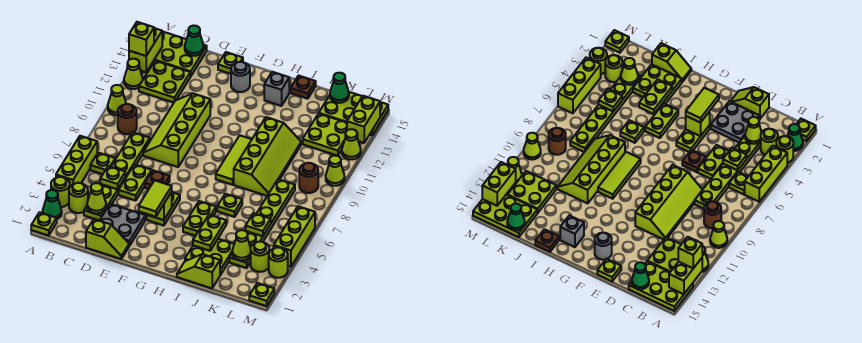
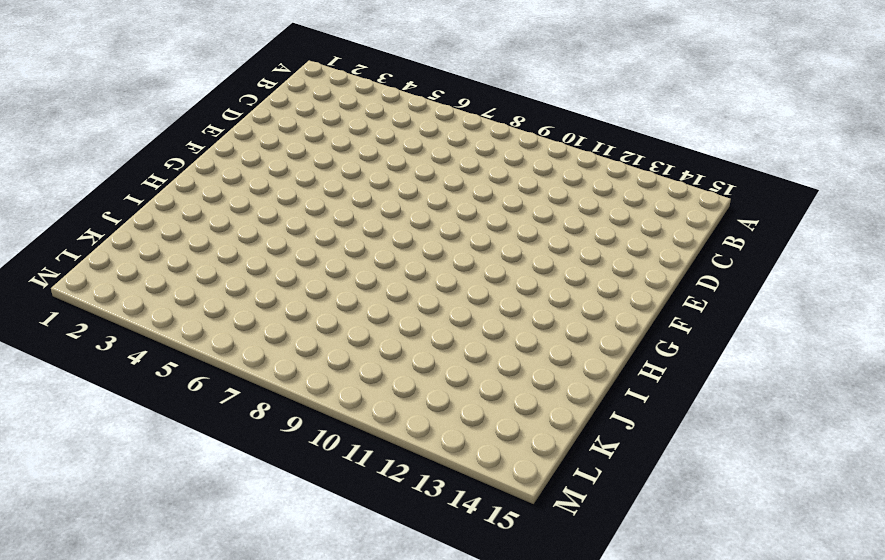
none -> lime plate A1 level 1
none -> green cone A2 level 1
none -> lime round brick A3 level 1
none -> lime brick A4:A6 level 1

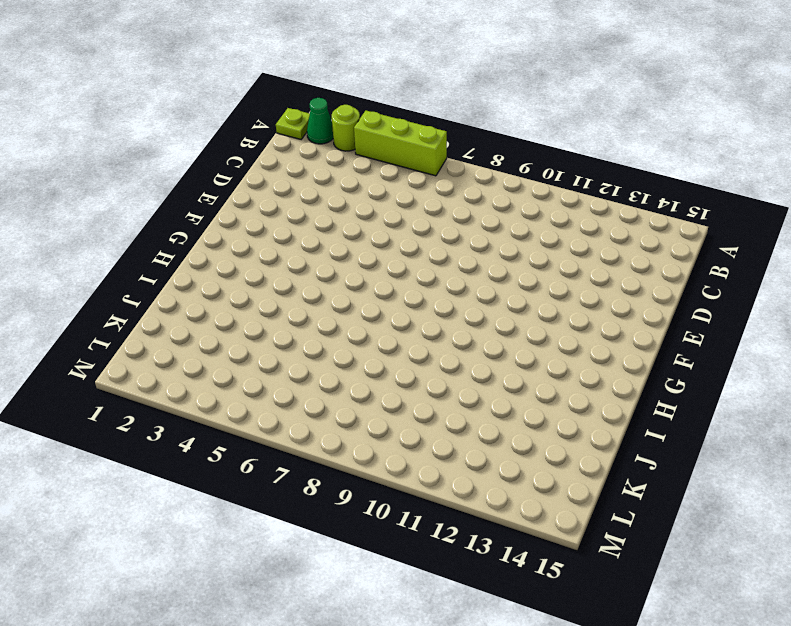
none -> lime cone A10 level 1
none -> lime cone A12 level 1
none -> lime plate A14:C15 level 1
none -> lime round brick B3 level 1

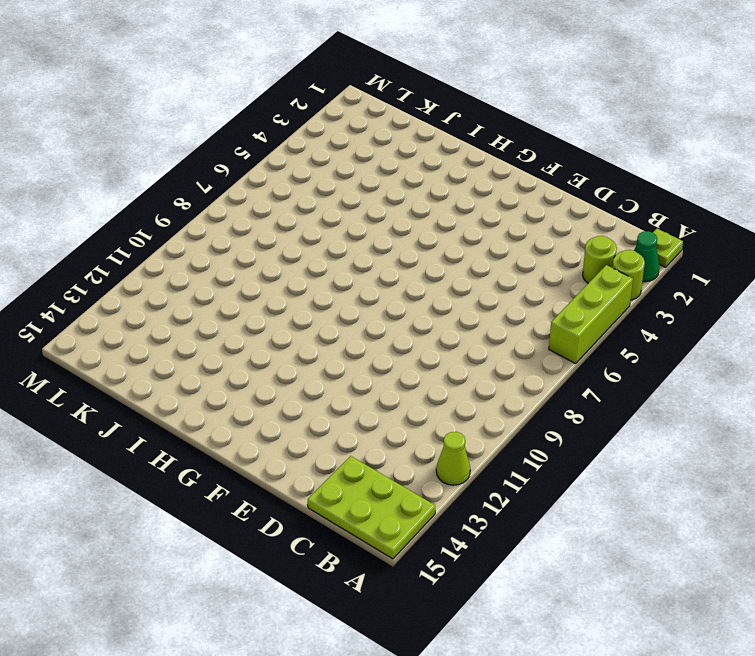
none -> lime cone A10 level 1
none -> lime plate B6 level 1
none -> brown round brick B9 level 1
none -> lime plate B12:C13 level 1

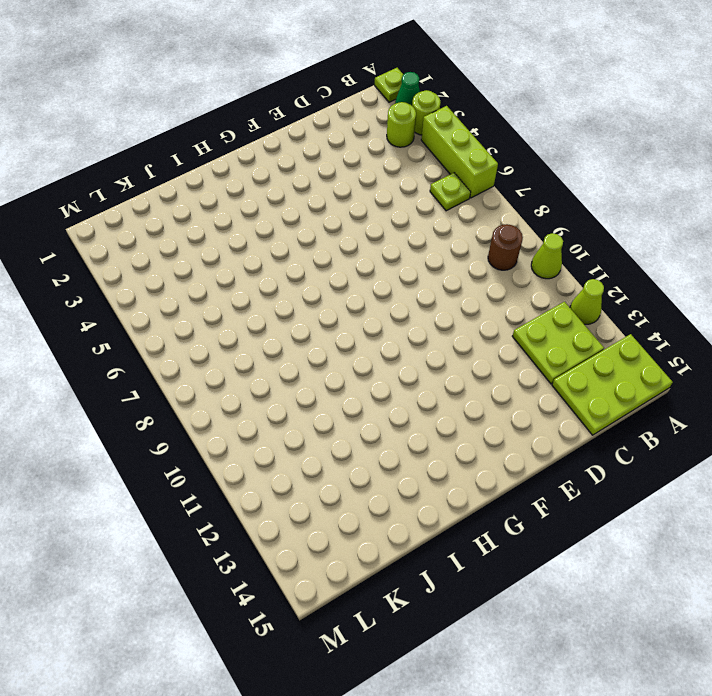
none -> lime plate C3:C8 level 1
none -> lime slope D1:E1 level 1 top D
none -> grey plate D2:E3 level 1
none -> lime plate D5:D6 level 1

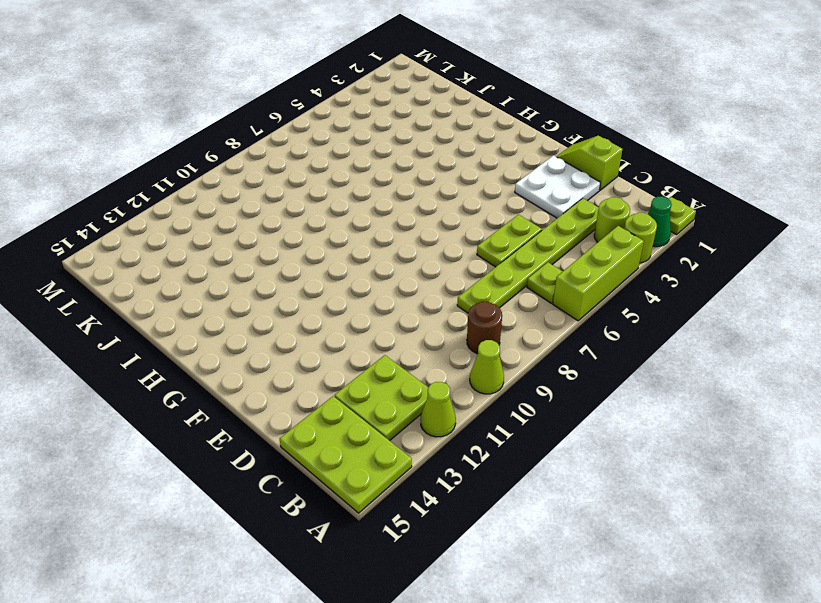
white plate D2:E3 level 1 -> grey plate D2:E3 level 1
none -> lime slope D8:E11 level 1 top E
none -> brown plate E6 level 1
none -> lime plate E15 level 1
none -> lime plate F4:F5 level 1

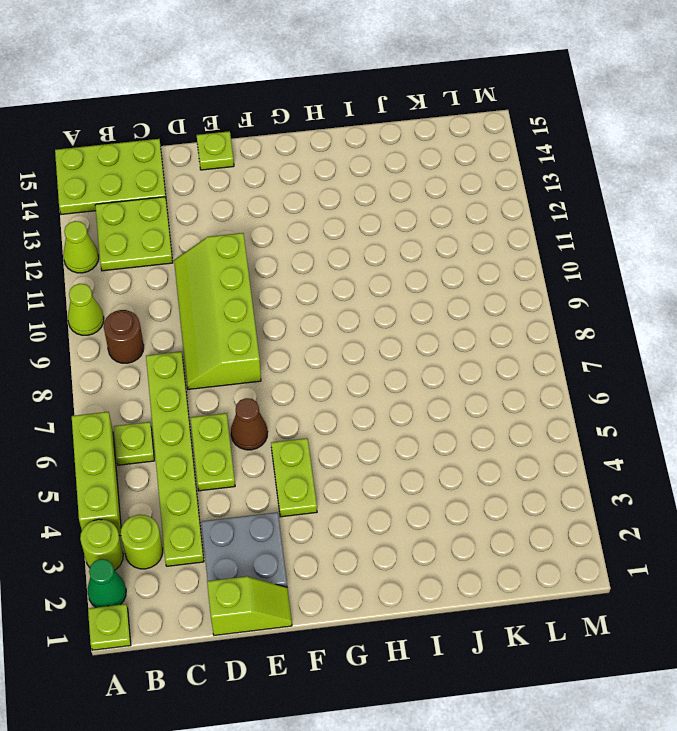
brown cone E6 level 1 -> brown plate E6 level 1
none -> grey round brick F14 level 1
none -> lime plate H4:H5 level 1
none -> lime tile H8:H10 level 1
none -> grey brick H14 level 1

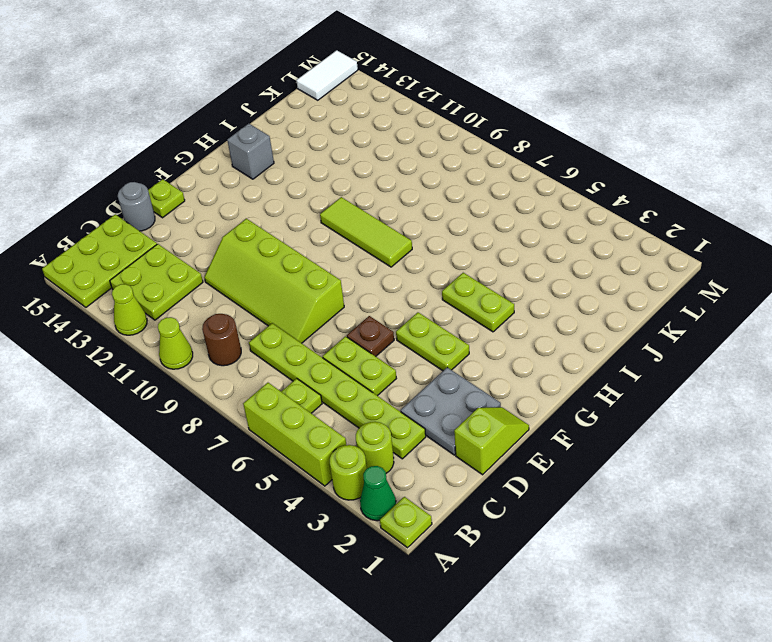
grey round brick D15 level 1 -> grey round brick F14 level 1
white tile L15:M15 level 1 -> lime plate K14:M15 level 1
none -> lime slope I1:J1 level 1 top J
none -> lime plate I2:J3 level 1
none -> lime plate I6 level 1
none -> lime slope I8:J11 level 1 top I

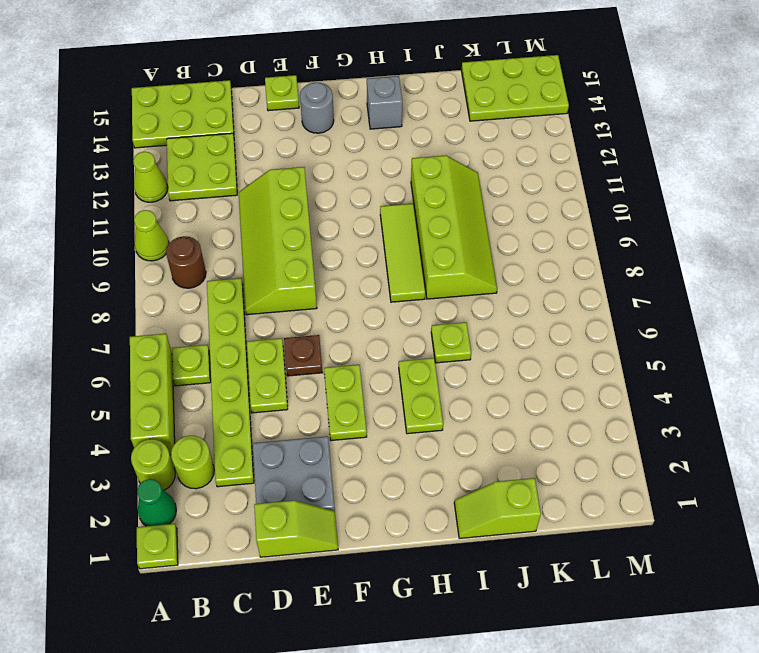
none -> lime plate I2:J3 level 1
none -> brown plate I15 level 1
none -> lime plate K3:K8 level 1
none -> lime plate K12:L13 level 1

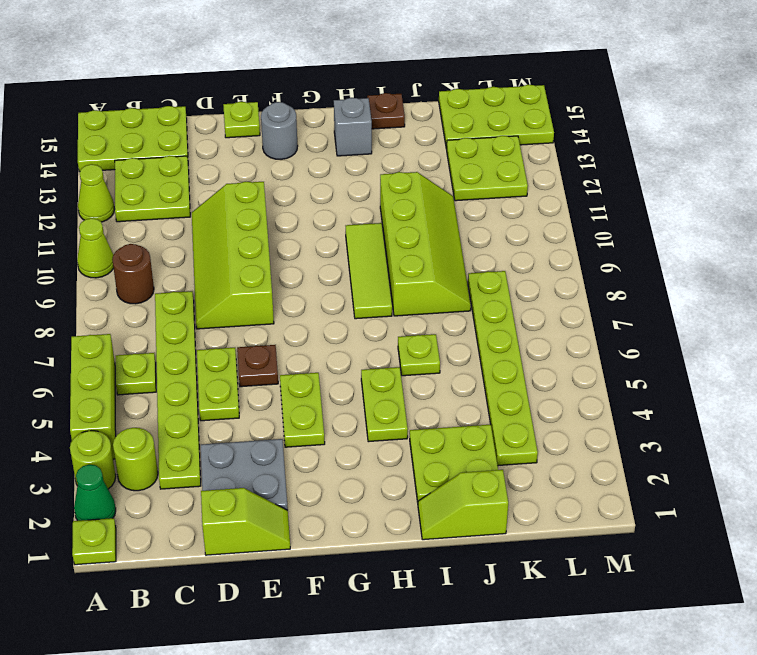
none -> lime round brick L3 level 1
none -> brown round brick L9 level 1
none -> lime plate M1 level 1
none -> lime round brick M3 level 1

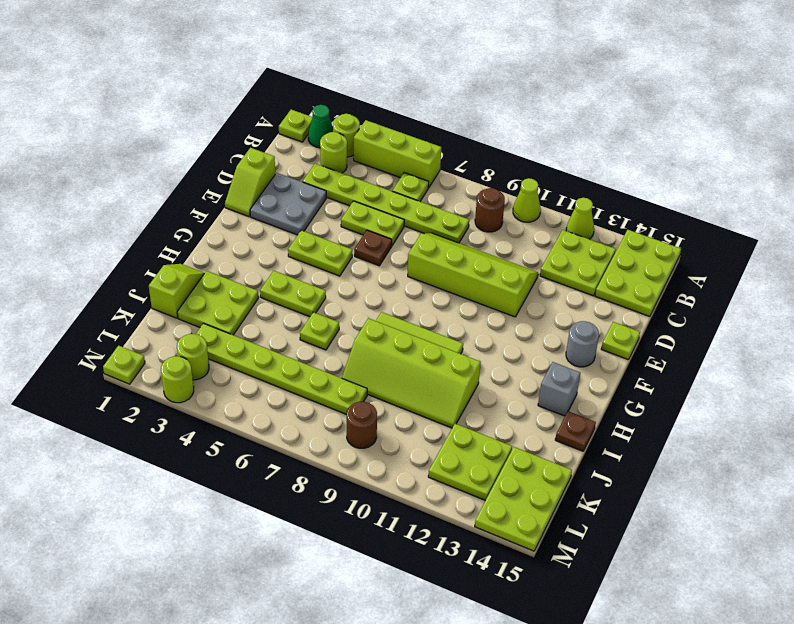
none -> lime brick M4:M6 level 1
none -> lime cone M10 level 1
none -> lime cone M12 level 1
none -> lime brick A13:A14 level 2

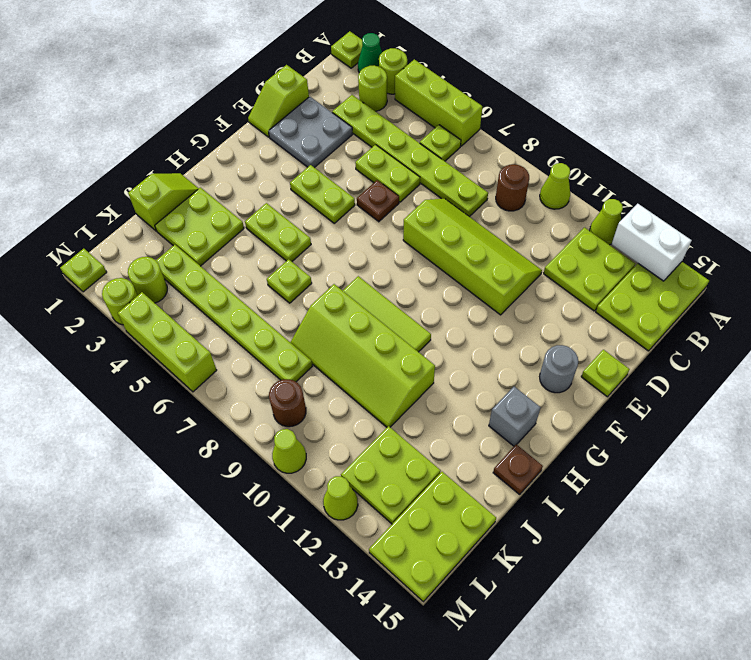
white brick A13:A14 level 2 -> lime brick A13:A14 level 2
none -> lime cone C3 level 2
none -> lime plate C5 level 2
none -> green cone C15 level 2
none -> lime brick F4 level 2

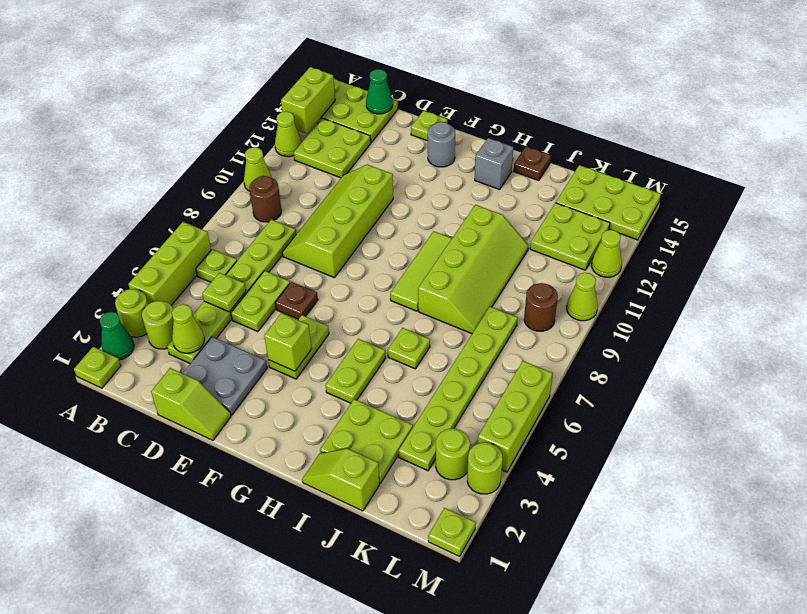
none -> lime plate I3:I4 level 2
none -> lime cone K3 level 2
none -> lime plate K5 level 2
none -> green cone K15 level 2

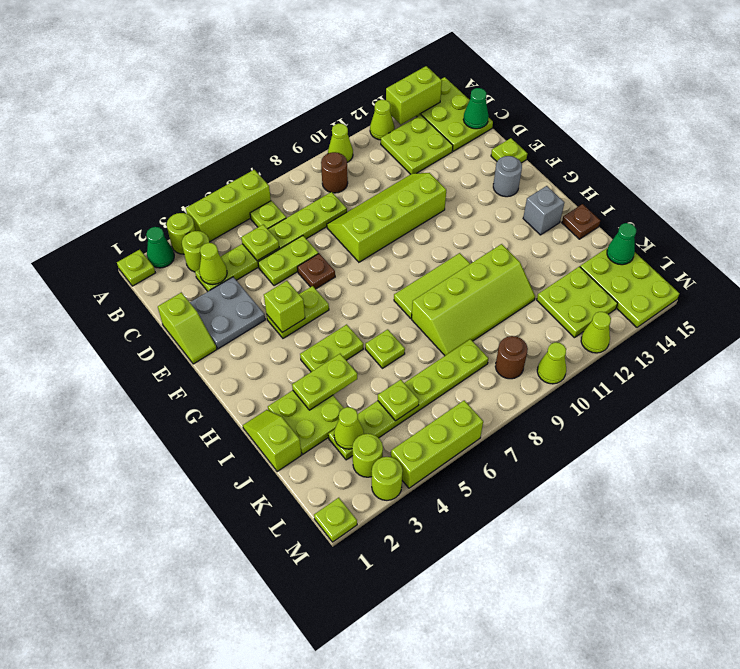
none -> lime brick M13:M14 level 2
none -> lime brick A13 level 3
none -> lime tile F3:F4 level 3

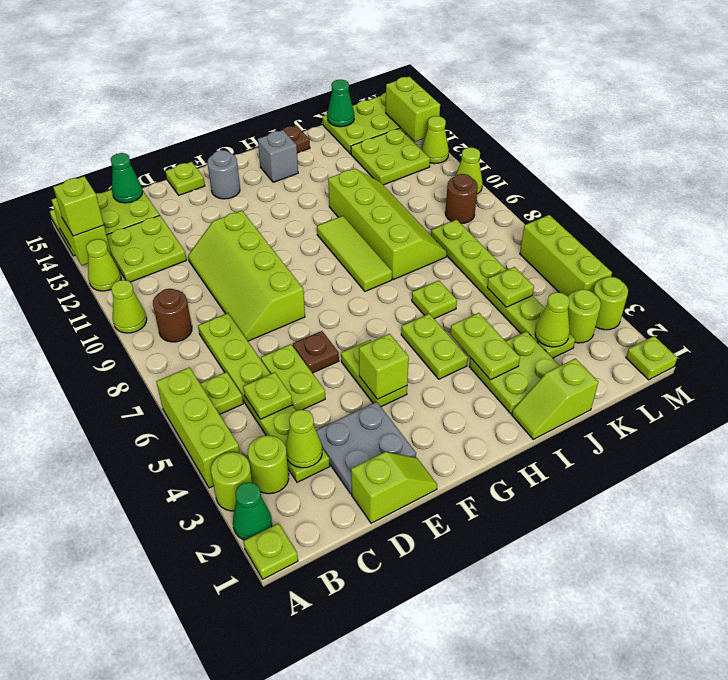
none -> lime tile F3:F4 level 3

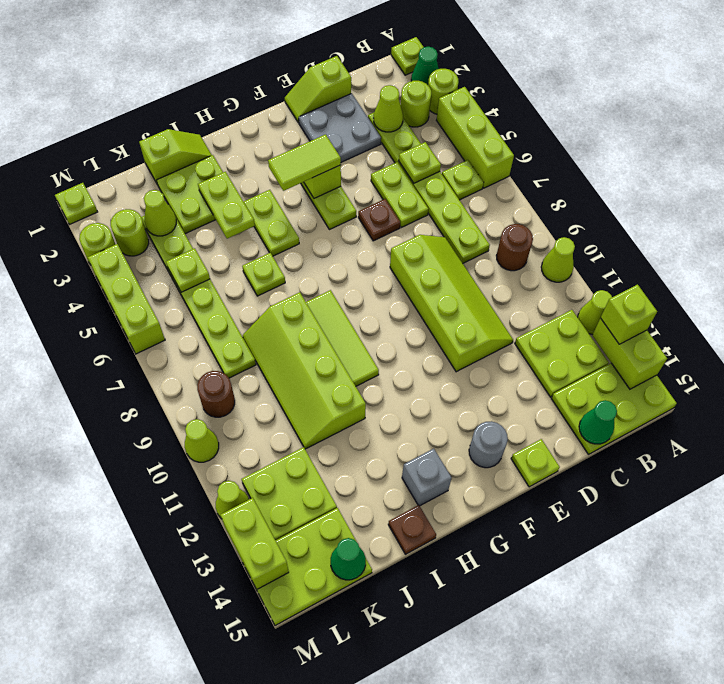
lime tile F4:G4 level 3 -> lime tile F3:F4 level 3

